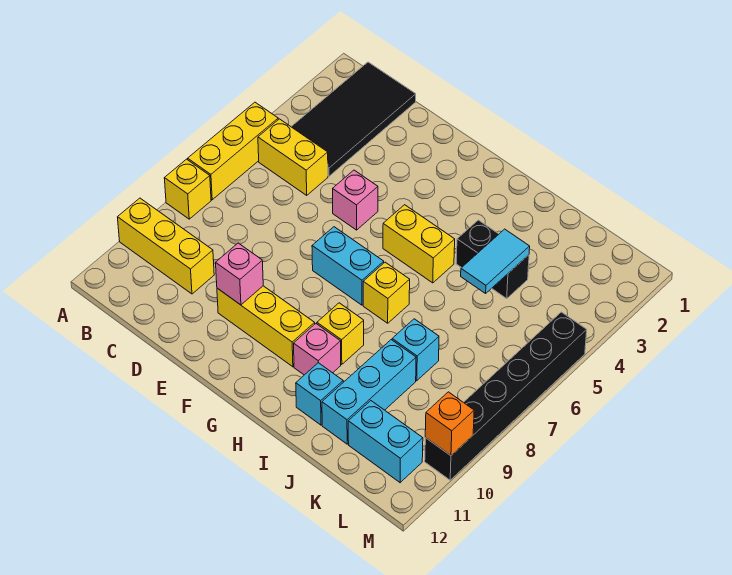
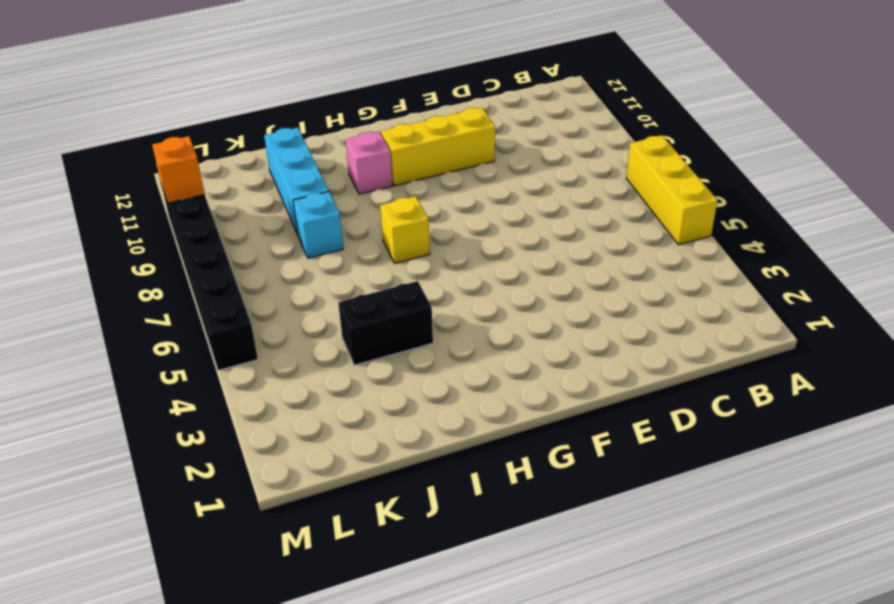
none -> yellow brick A8 level 1
none -> yellow brick A10:C10 level 1
none -> black tile B1:C4 level 1

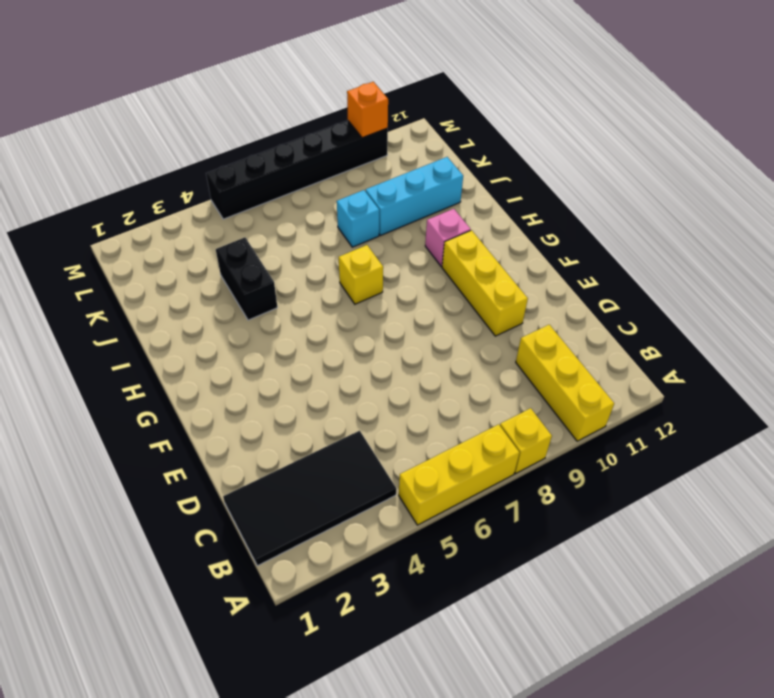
none -> yellow brick B5:C5 level 1
none -> pink brick E5 level 1
none -> cyan brick F7:G7 level 1

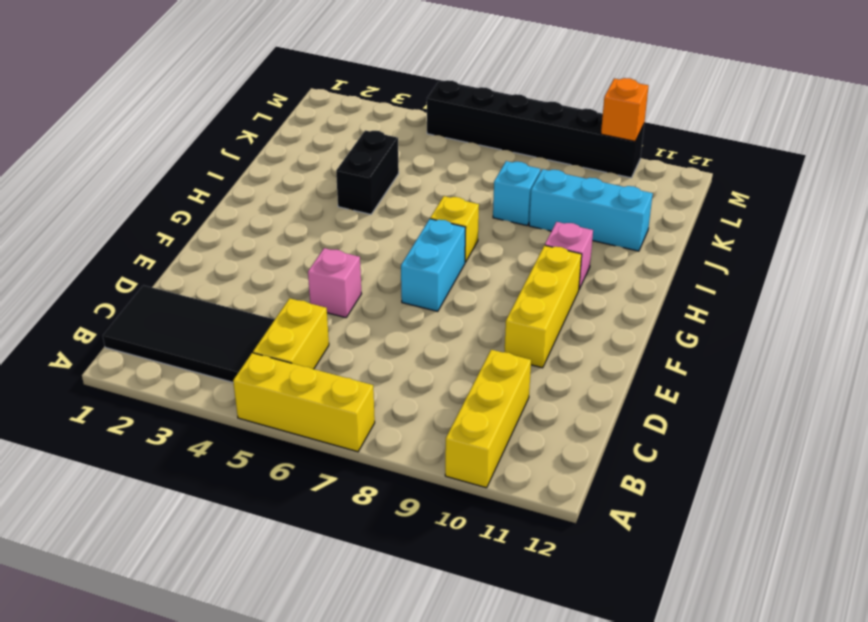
none -> yellow brick A8 level 1
none -> yellow brick G5:H5 level 1
none -> yellow brick H9 level 1

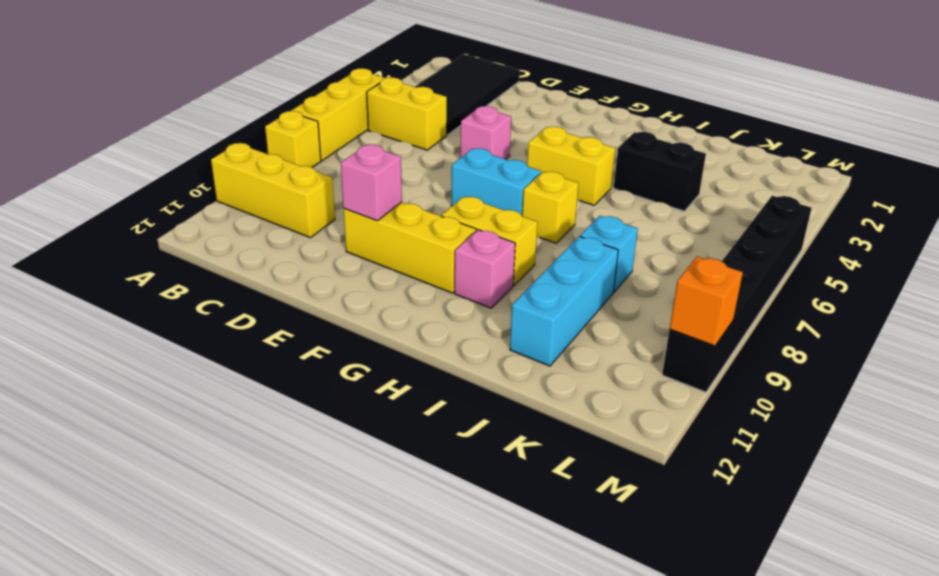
yellow brick G9:H9 level 1 -> yellow brick H9 level 1
none -> cyan brick I11 level 1
none -> cyan brick K11:L11 level 1
none -> cyan tile J4:J5 level 2

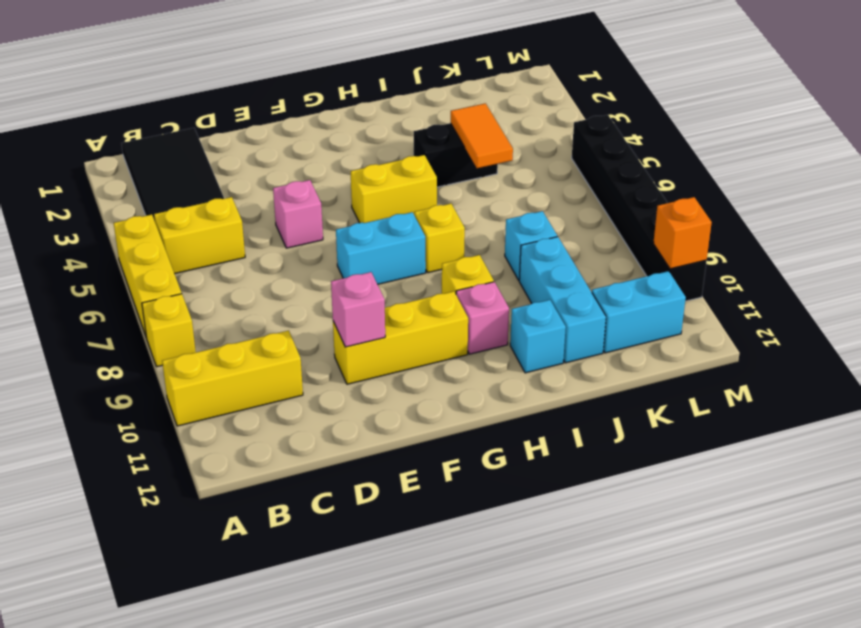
orange tile J4:J5 level 2 -> cyan tile J4:J5 level 2

